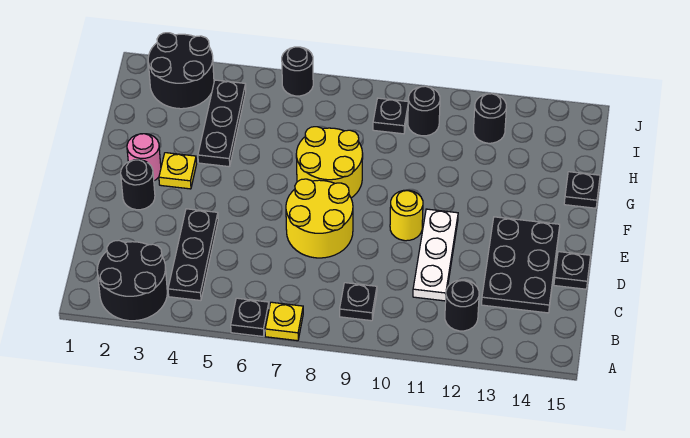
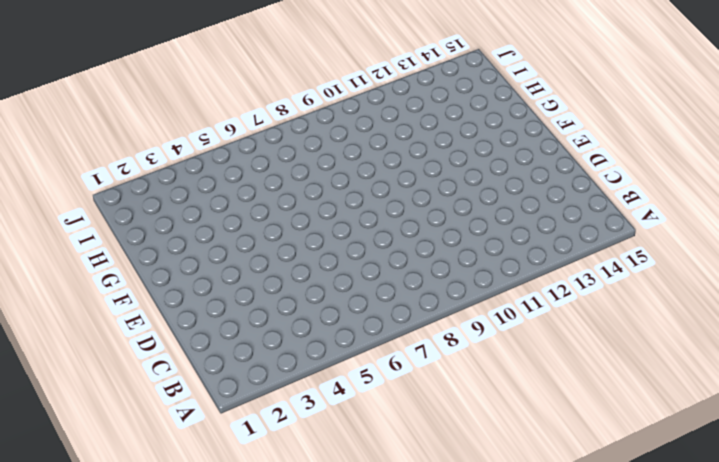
none -> black round brick A2:B3 level 1
none -> black plate A6 level 1
none -> yellow plate A7 level 1

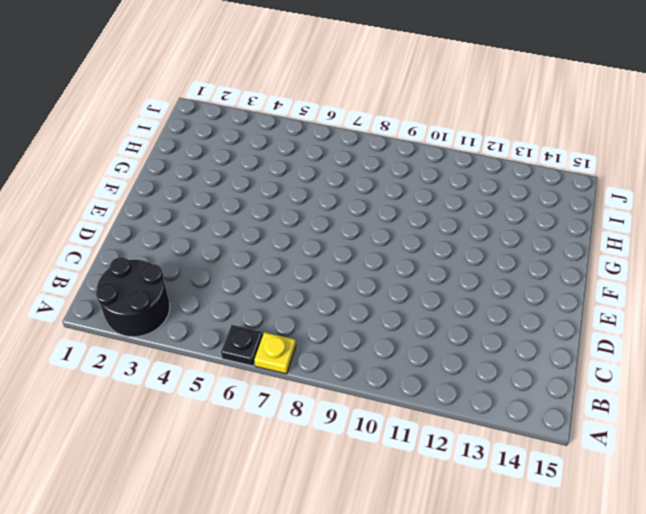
none -> black plate B4:D4 level 1
none -> black plate B9 level 1
none -> black round brick B12 level 1

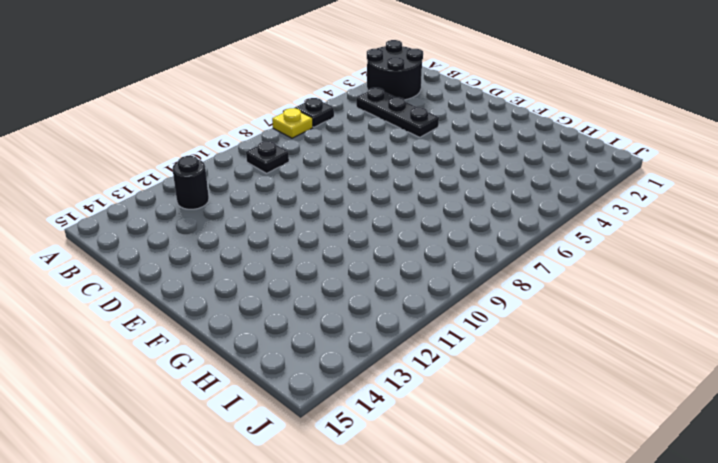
none -> white plate C11:E11 level 1
none -> black plate C13:E14 level 1
none -> yellow round brick D7:E8 level 1

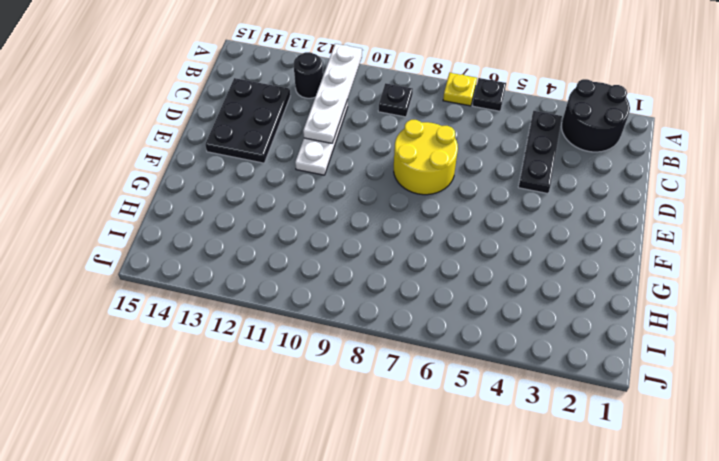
white plate A11:D11 level 2 -> none
none -> black plate D15 level 1
none -> black round brick E2 level 1
none -> yellow round brick E10 level 1

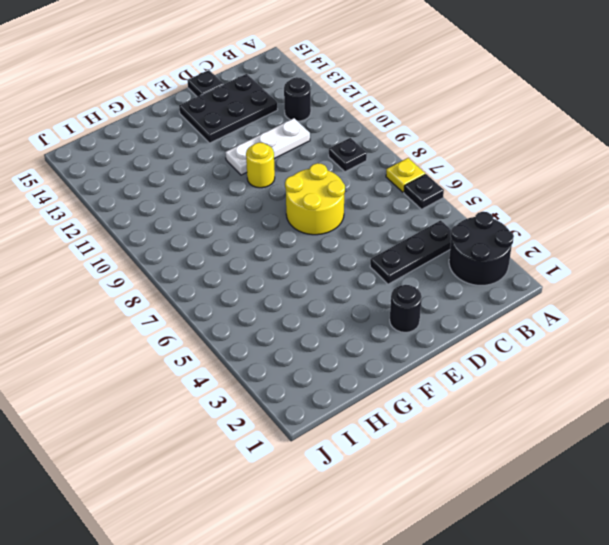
none -> pink round brick F2 level 1
none -> yellow plate F3 level 1
none -> yellow round brick F7:G8 level 1

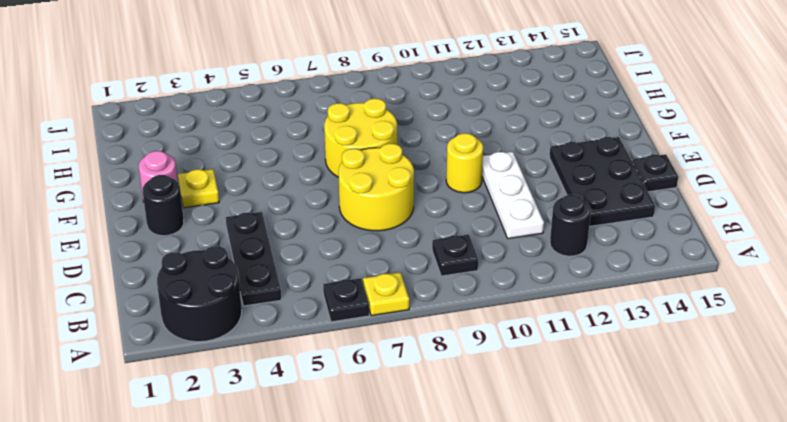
none -> black plate G4:I4 level 1
none -> black plate G15 level 1
none -> black round brick I2:J3 level 1

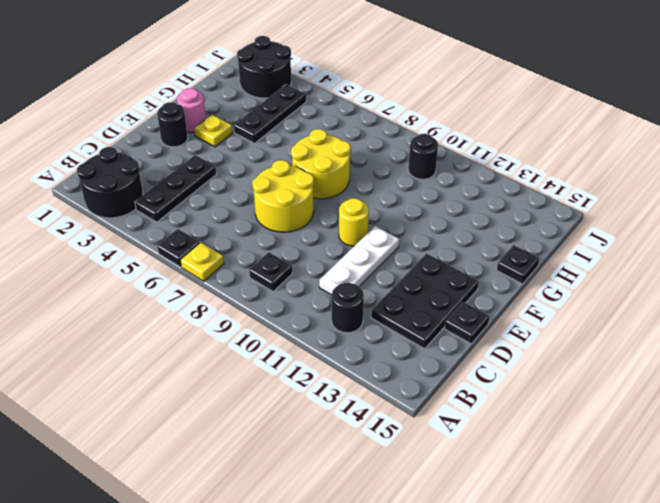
none -> black plate I9 level 1
none -> black round brick I12 level 1
none -> black round brick J6 level 1

